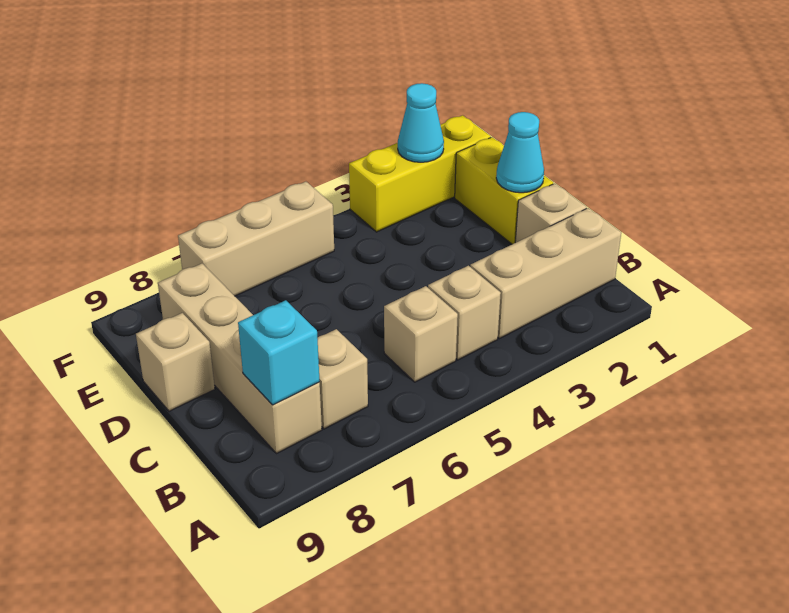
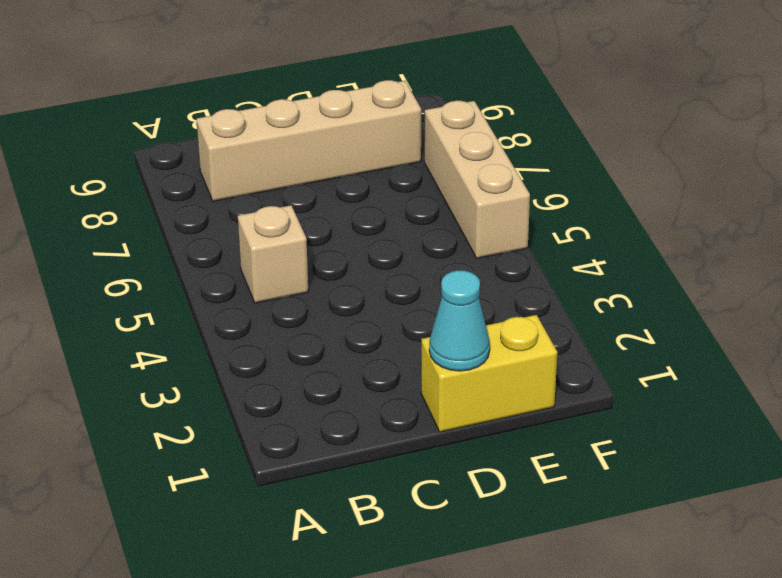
none -> tan brick B1:B3 level 1
none -> tan brick B4 level 1
none -> tan brick B7 level 1

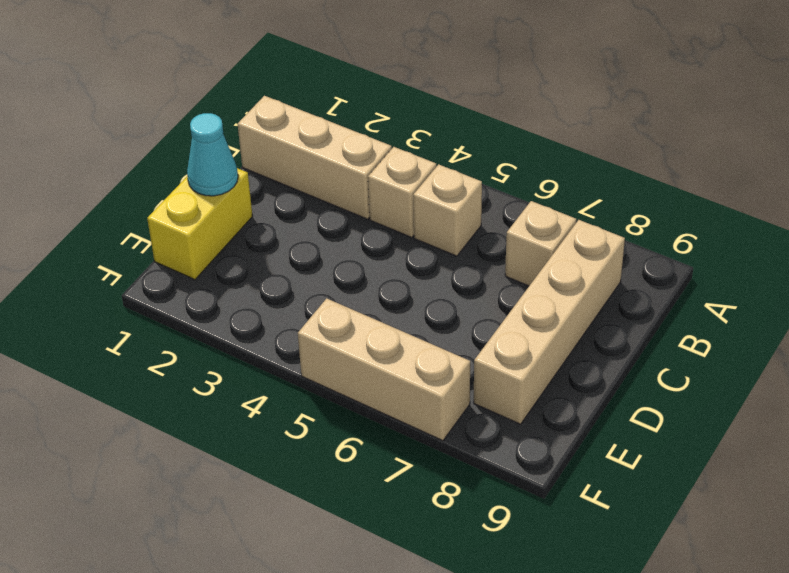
none -> tan brick C1 level 1
none -> tan brick D9 level 1
none -> yellow brick F1:F3 level 1

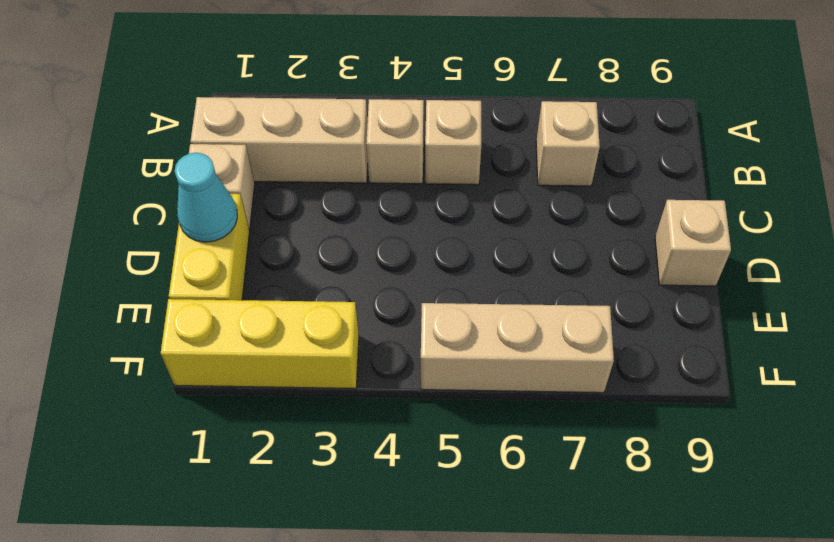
none -> tan brick B8:E8 level 1
none -> cyan brick B8 level 2
none -> cyan cone F2 level 2

